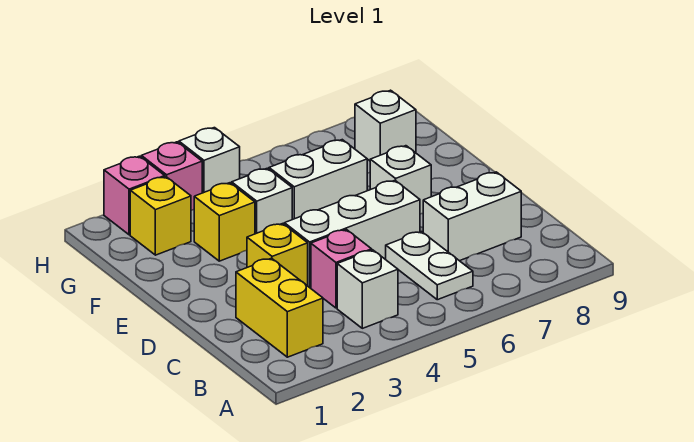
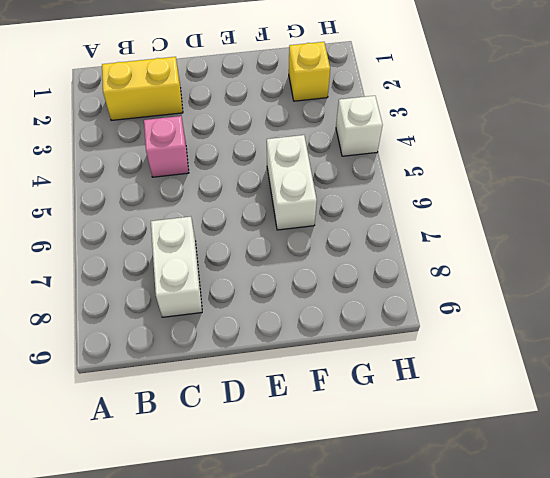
none -> white brick B4 level 1
none -> white plate B6:C6 level 1
none -> yellow brick D3 level 1

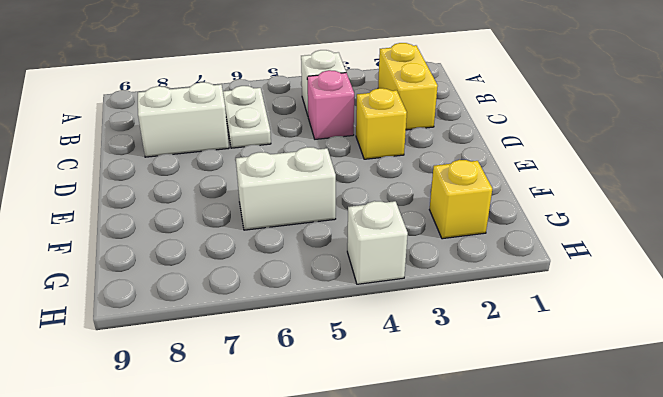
none -> white brick D4:D6 level 1
none -> white brick E7 level 1
none -> yellow brick F3 level 1

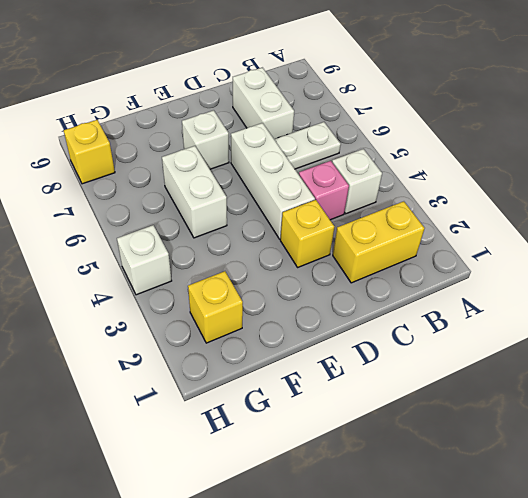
yellow brick H8 level 1 -> yellow brick F3 level 1
none -> white brick F4 level 1
none -> white brick G8 level 1
none -> pink brick H2 level 1

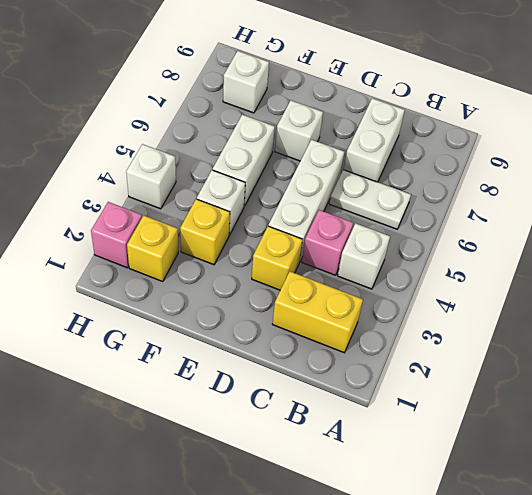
none -> pink brick H3 level 1

